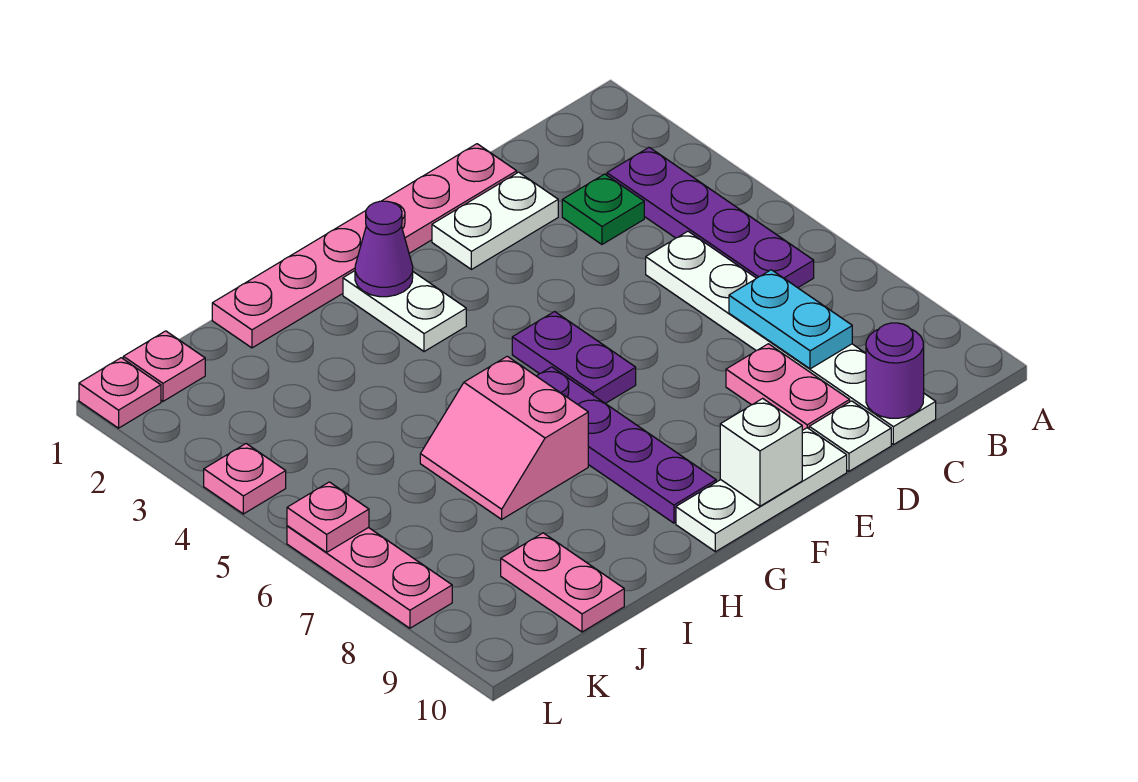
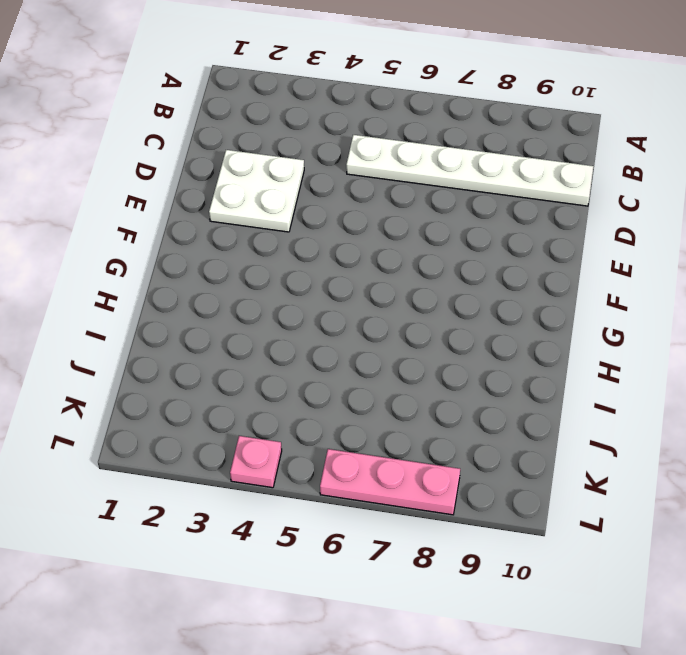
white plate D2:E3 level 1 -> white plate D2:E2 level 1
none -> purple plate B3:B6 level 1
none -> green plate C3 level 1
none -> pink plate D1:I1 level 1

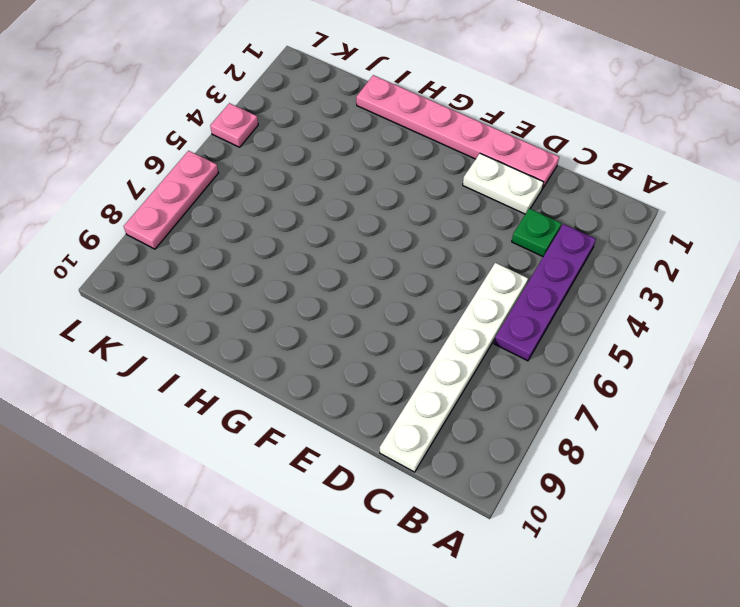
none -> pink plate D8:D9 level 1
none -> white plate D10 level 1
none -> white plate E10:G10 level 1

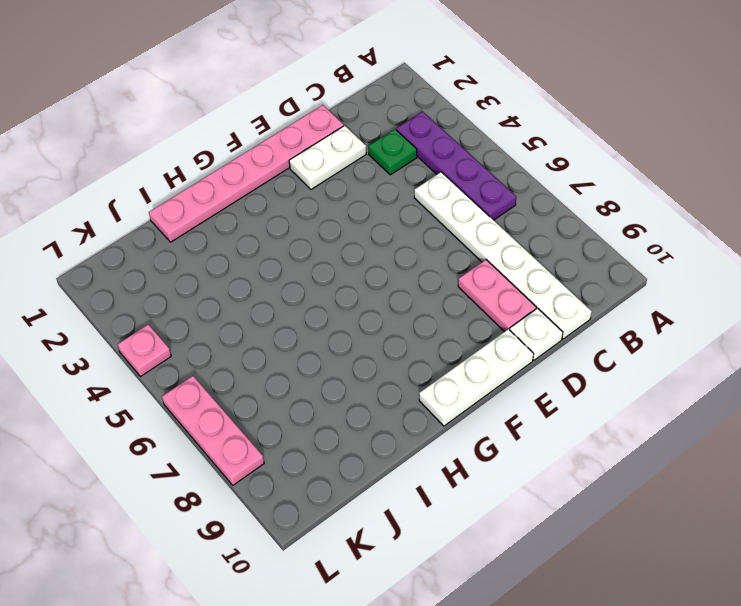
none -> purple plate F5:F6 level 1
none -> white plate G2:G3 level 1
none -> purple plate G6:G9 level 1

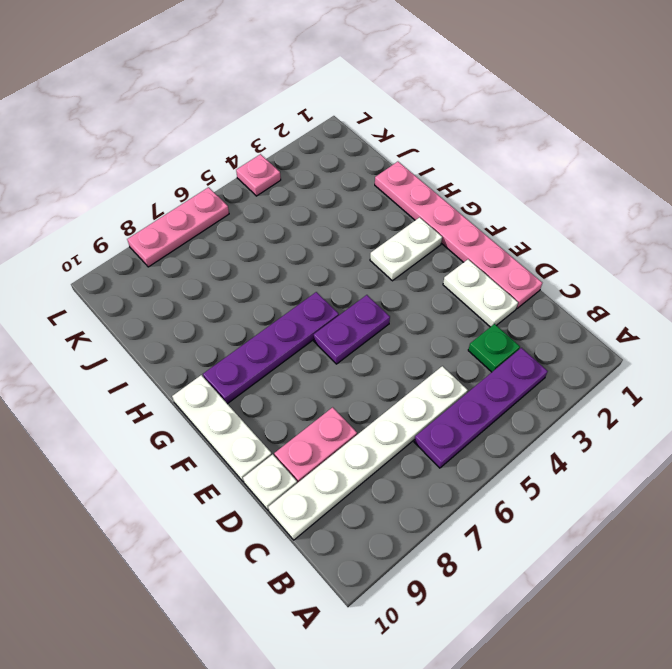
none -> pink slope H6:I7 level 1 top H
none -> pink plate J9:J10 level 1
none -> pink plate K1 level 1

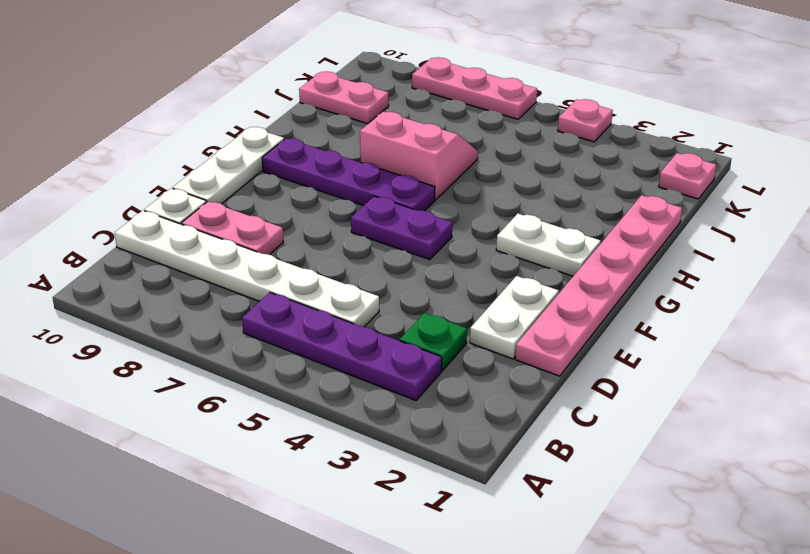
none -> pink plate L1 level 1
none -> cyan plate C7:C8 level 2
none -> purple round brick C10 level 2

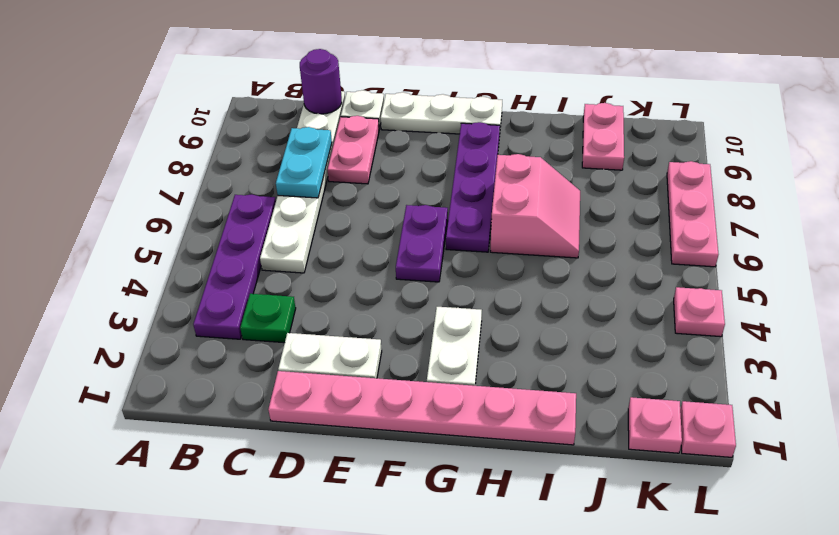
none -> white brick F10 level 2
none -> purple cone G2 level 2
none -> pink plate L6 level 2

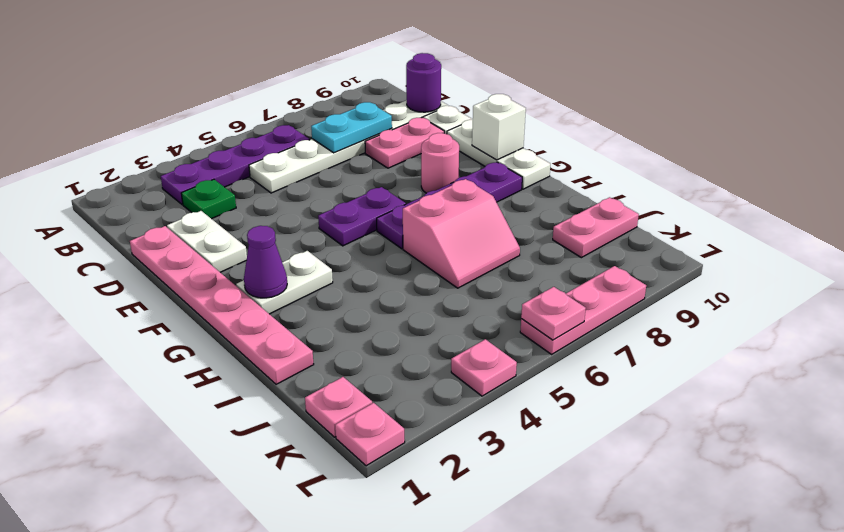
pink round brick F8 level 1 -> none

